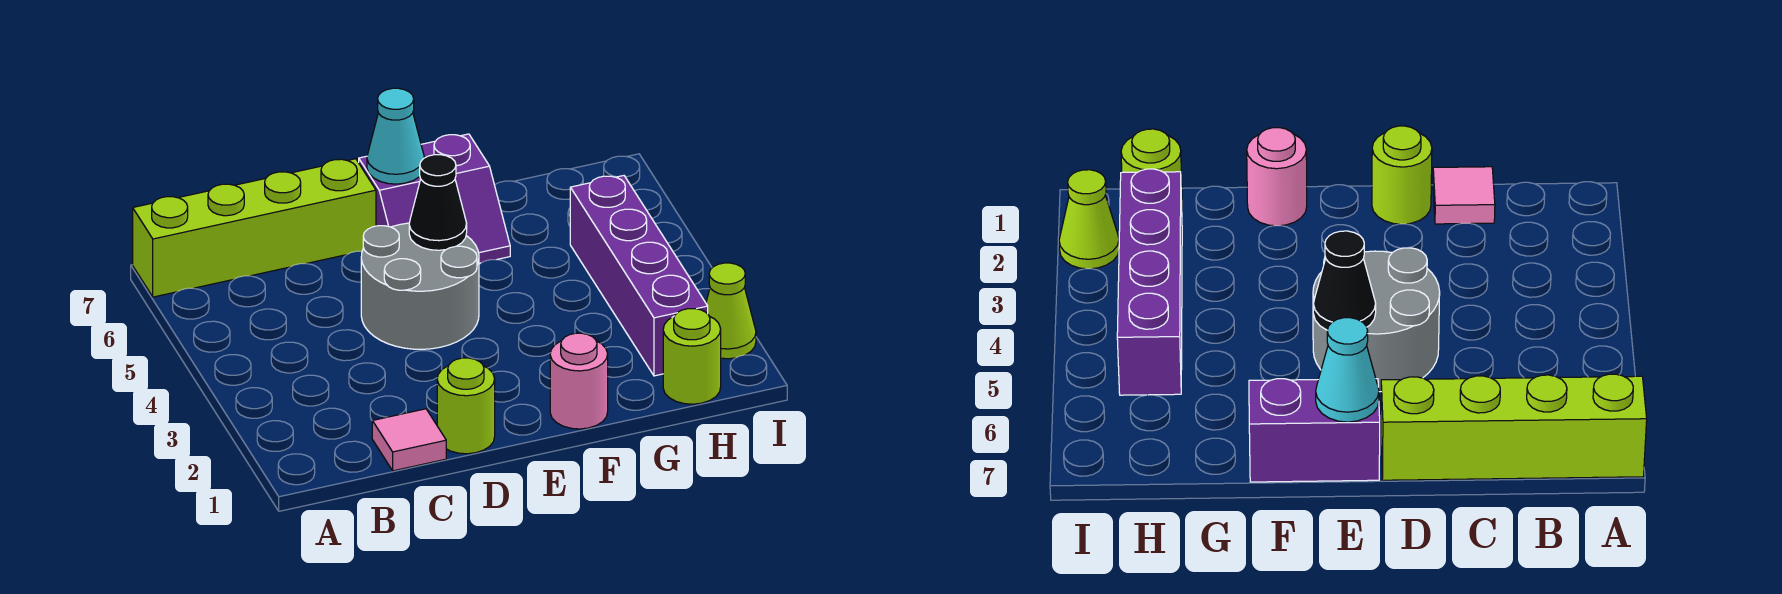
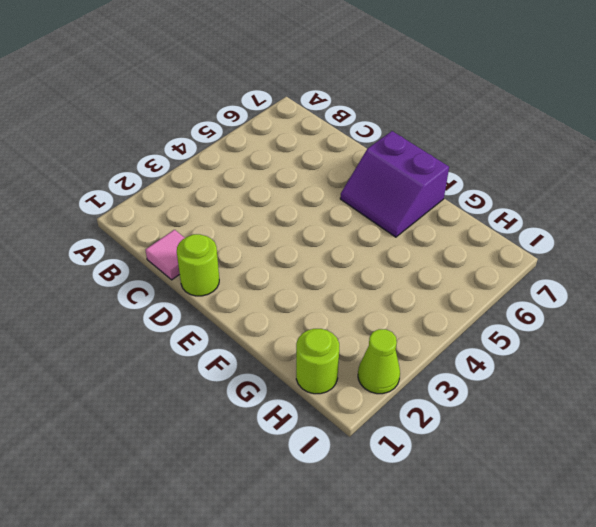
none -> lime brick A7:D7 level 1
none -> grey round brick D4:E5 level 1

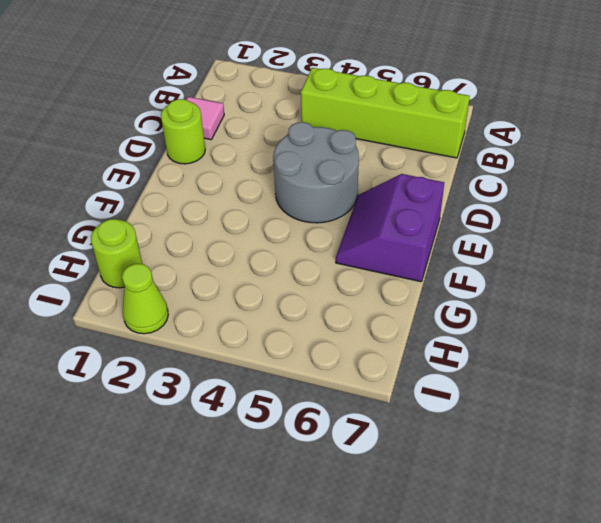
lime brick B4:B7 level 1 -> lime brick A7:D7 level 1
none -> pink round brick F1 level 1
none -> purple brick H2:H5 level 1

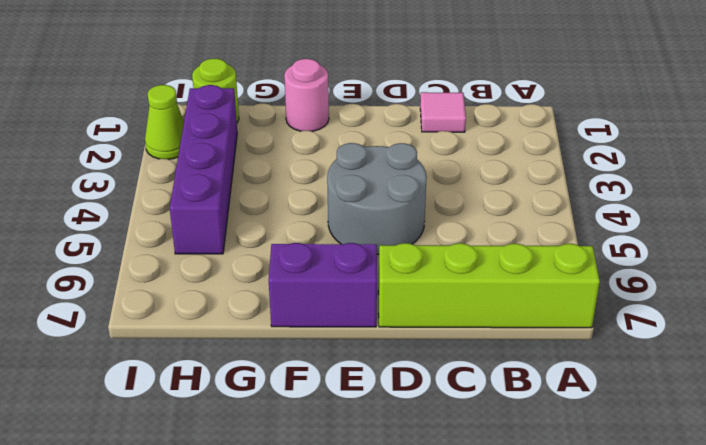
none -> lime round brick D1 level 1
none -> black cone E5 level 2

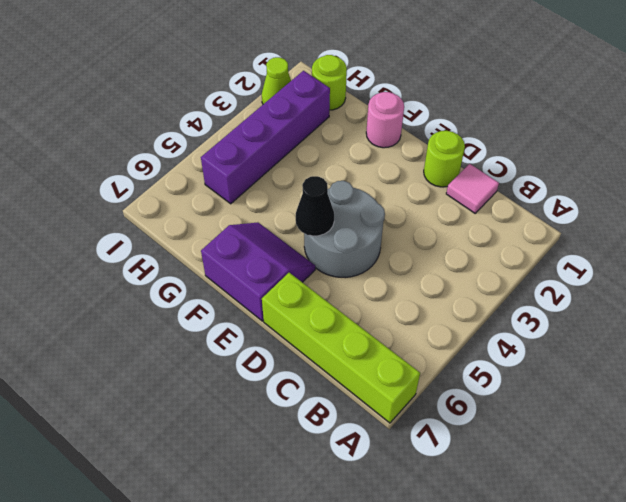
none -> cyan cone E7 level 2

